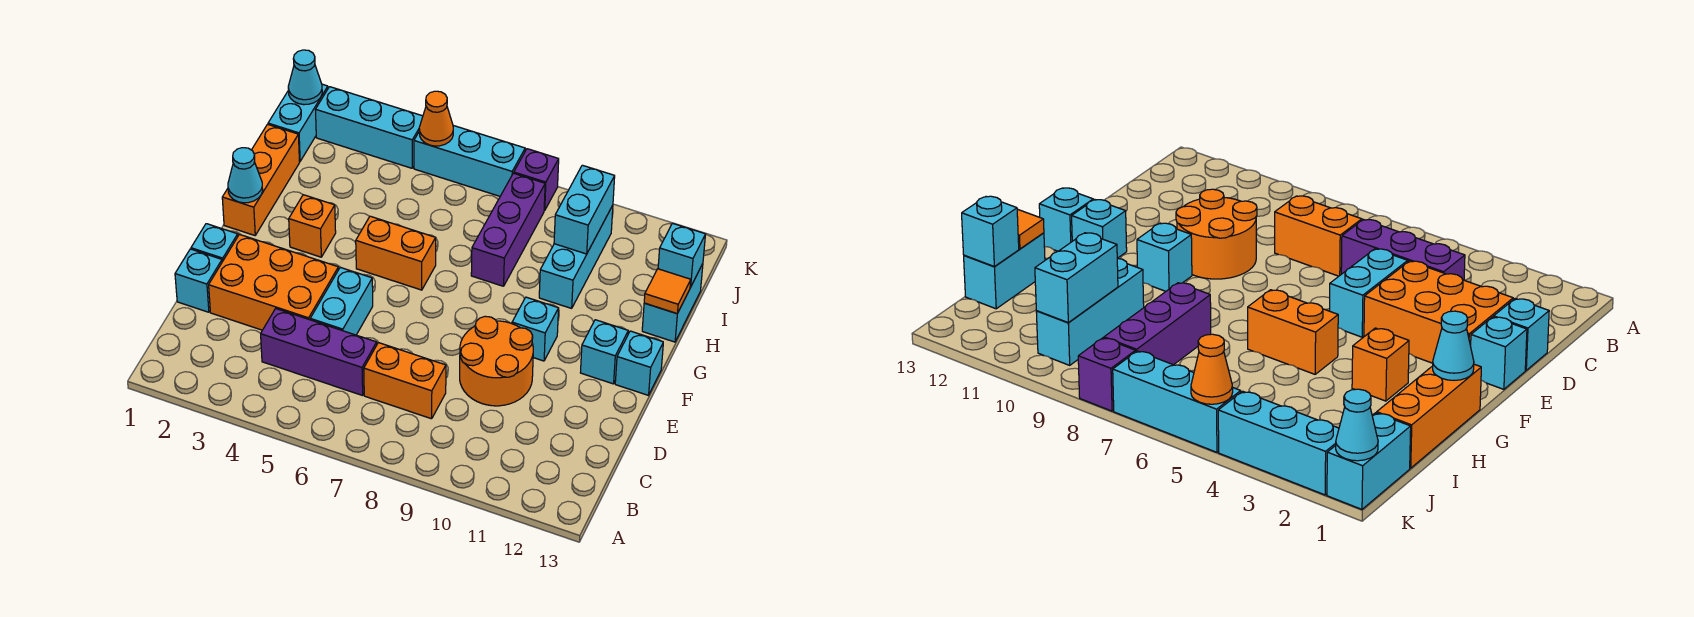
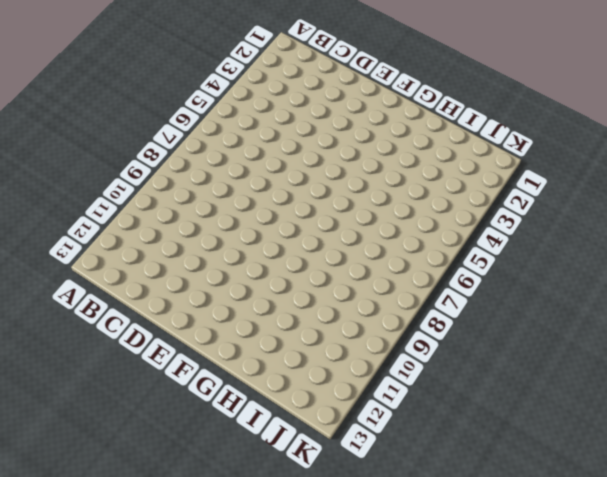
none -> purple brick C4:C6 level 1
none -> orange brick C7:C8 level 1
none -> cyan brick D1 level 1

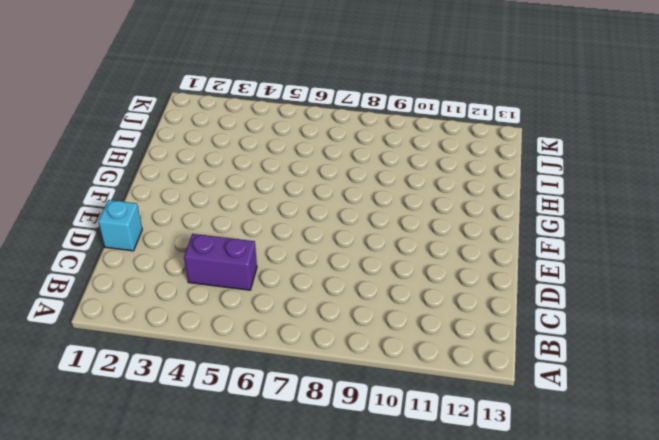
purple brick C4:C5 level 1 -> purple brick C4:C6 level 1
none -> orange brick C7:C8 level 1
none -> orange brick D2:E4 level 1
none -> cyan brick D5:E5 level 1

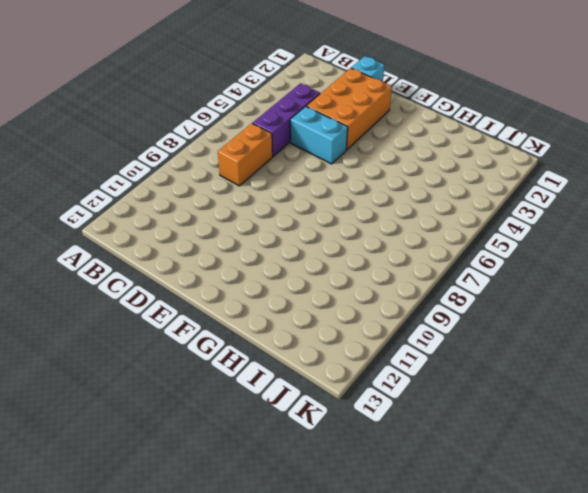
none -> orange round brick D9:E10 level 1
none -> cyan brick E1 level 1
none -> cyan brick F10 level 1

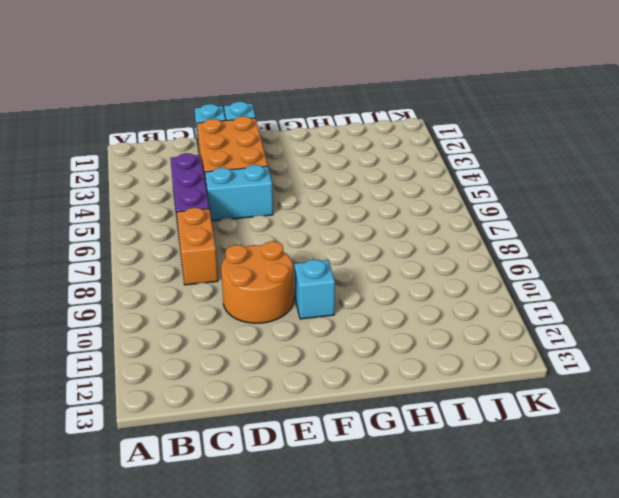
none -> cyan brick F12 level 1
none -> cyan brick F13 level 1
none -> orange brick G1:I1 level 1

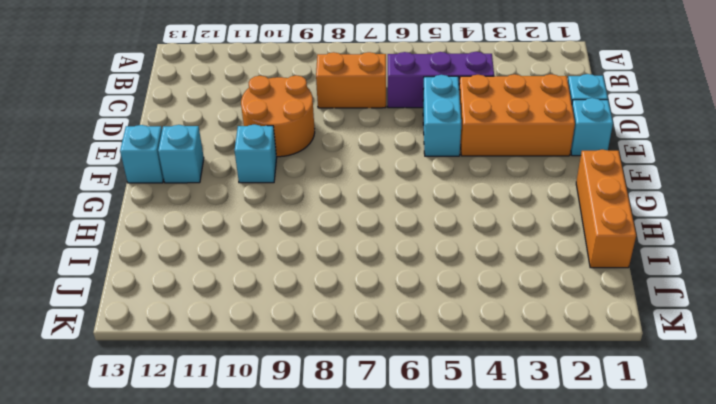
none -> orange brick G3 level 1
none -> orange brick G5:G6 level 1
none -> purple brick H8:J8 level 1

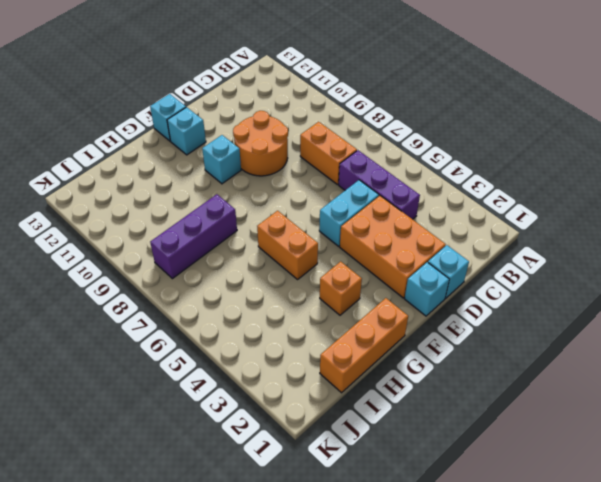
none -> cyan brick H10:J10 level 1
none -> cyan brick H13:I13 level 1
none -> cyan brick J1:K1 level 1

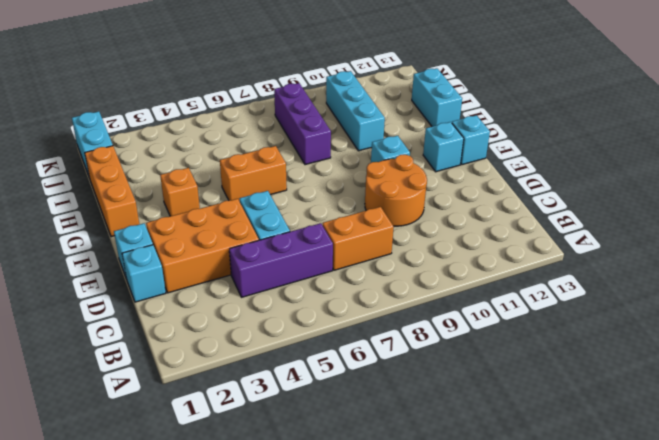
none -> cyan brick K2:K4 level 1
none -> cyan brick K5:K7 level 1
none -> purple brick K8 level 1

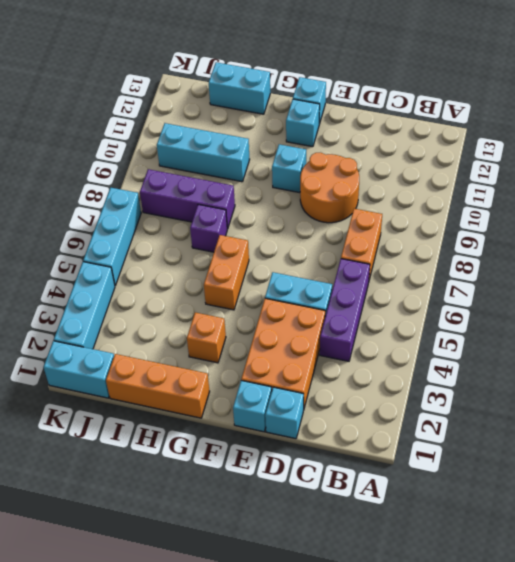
purple brick H7 level 1 -> purple brick K8 level 1
none -> cyan cone G1 level 2
none -> orange tile H13 level 2
none -> cyan brick I10:J10 level 2

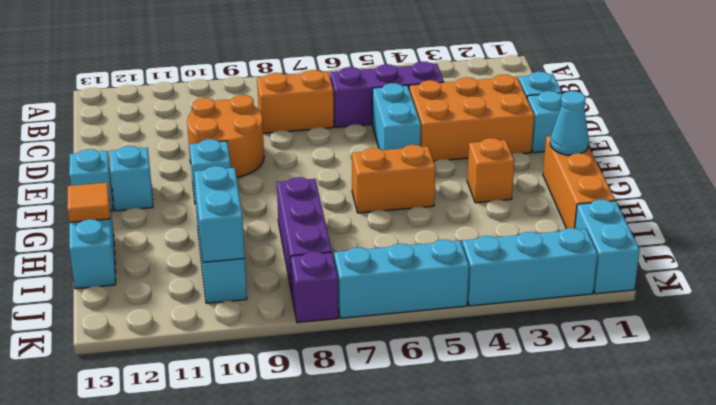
none -> cyan brick I13 level 2
none -> cyan cone K1 level 2
none -> orange cone K5 level 2

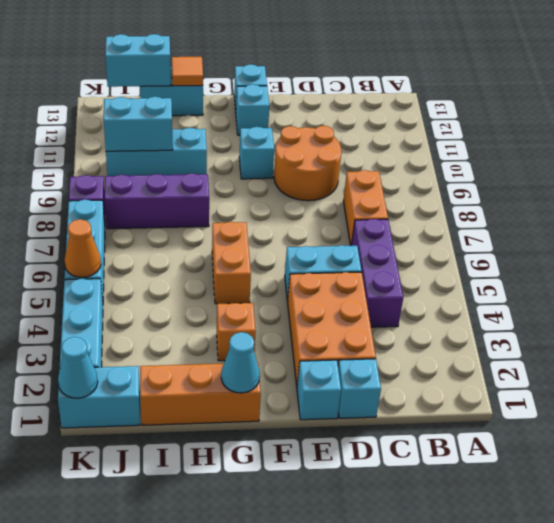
cyan brick I13:J13 level 2 -> cyan brick I13 level 2

